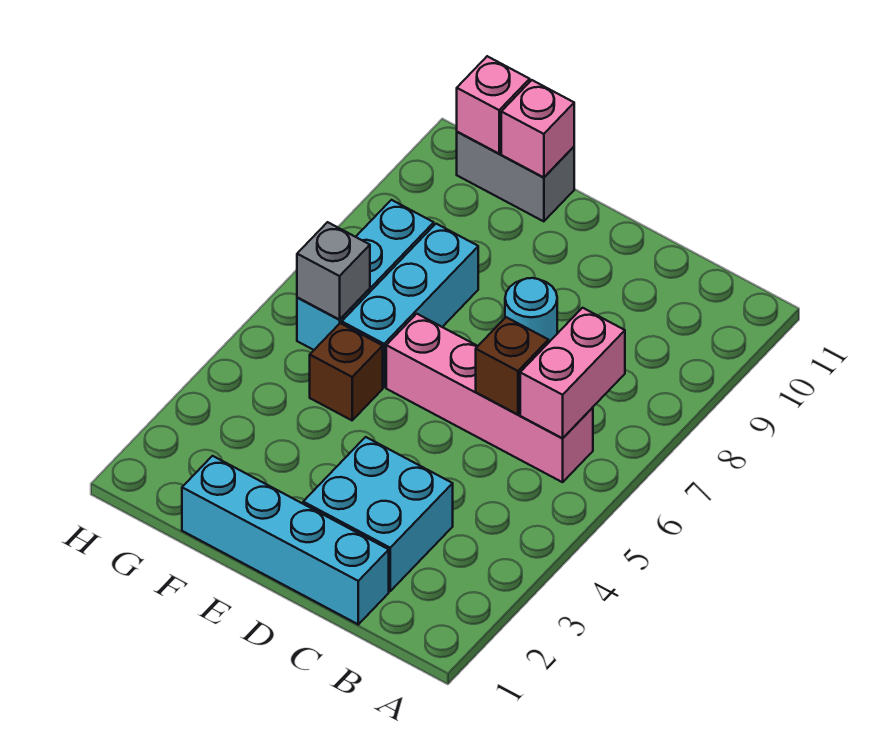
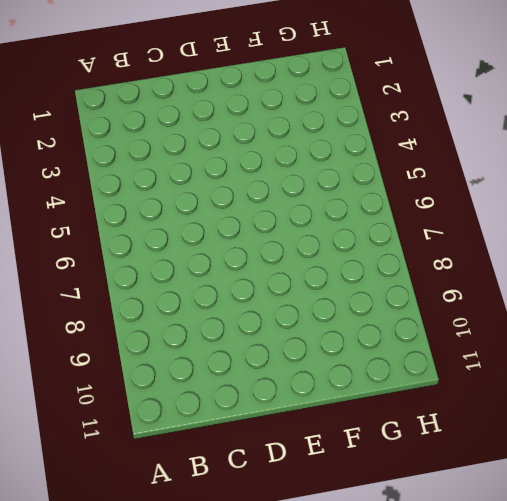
none -> pink brick B6:E6 level 1
none -> cyan brick C1:F1 level 1
none -> cyan brick C2:D3 level 1

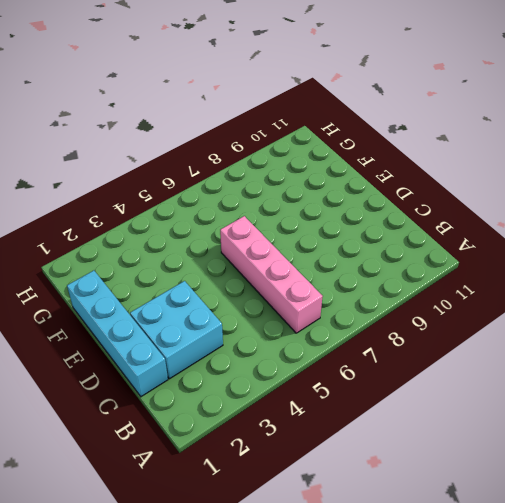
none -> cyan round brick D8 level 1
none -> brown brick F5 level 1
none -> cyan brick F6:F8 level 1

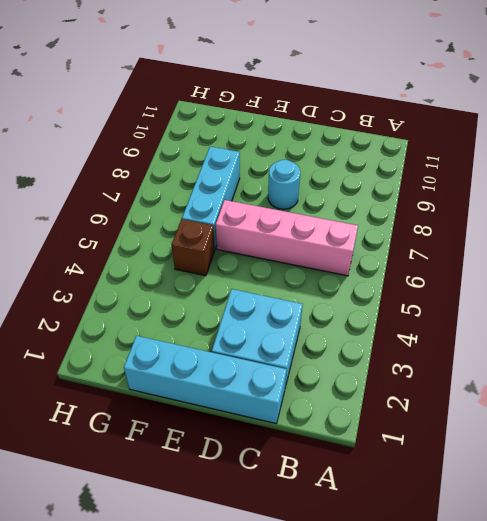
none -> grey brick F11:G11 level 1
none -> cyan brick G6:G8 level 1
none -> pink brick B6:B7 level 2

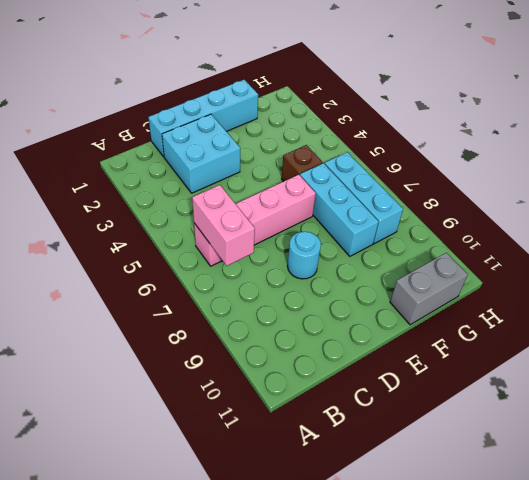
none -> brown brick C6 level 2
none -> pink brick F11 level 2
none -> grey brick G6 level 2

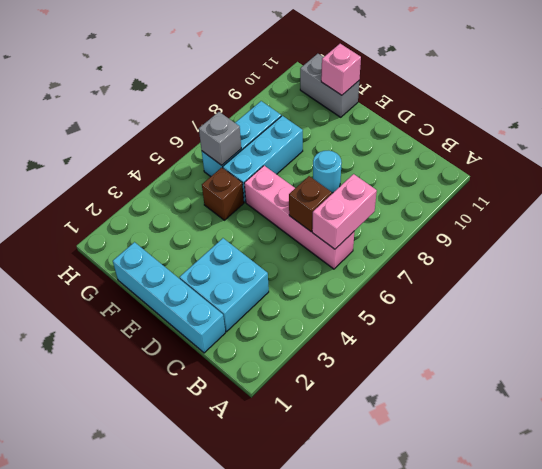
none -> pink brick G11 level 2

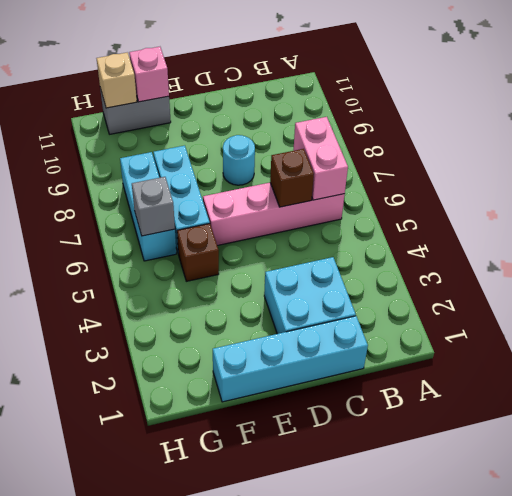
tan brick G11 level 2 -> pink brick G11 level 2

